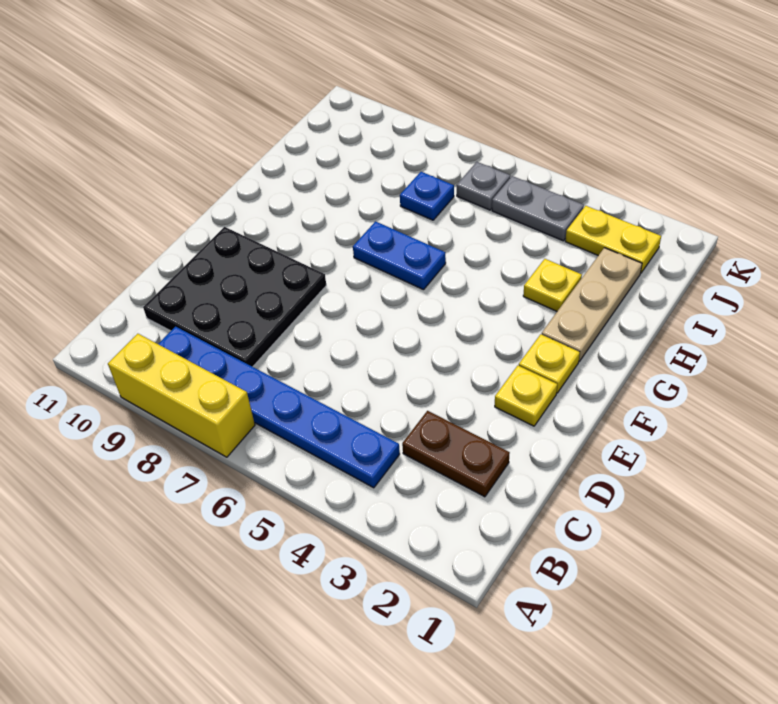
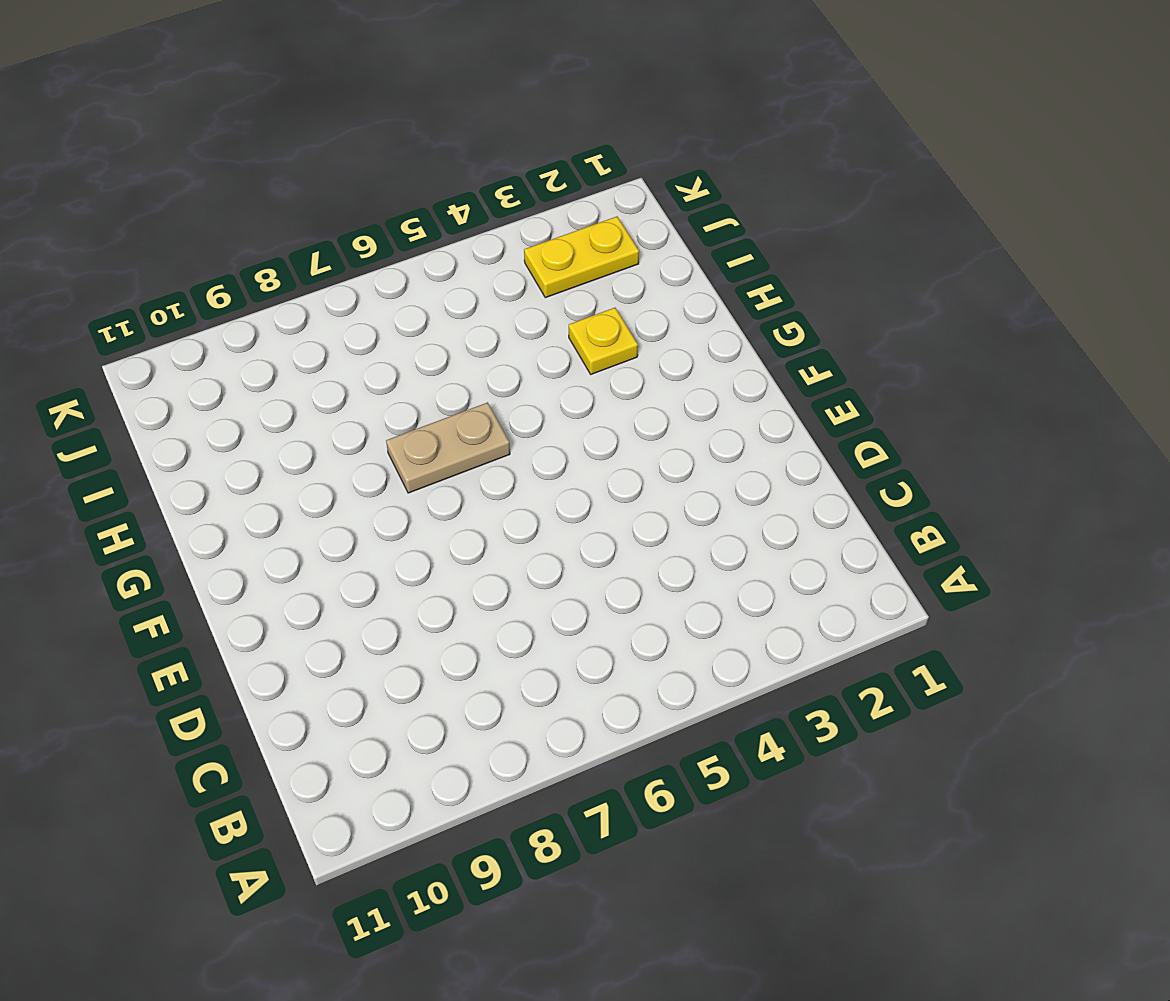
tan plate G6:G7 level 1 -> blue plate G6:G7 level 1
none -> yellow brick A7:A9 level 1
none -> blue plate B4:B9 level 1
none -> brown plate C2:C3 level 1

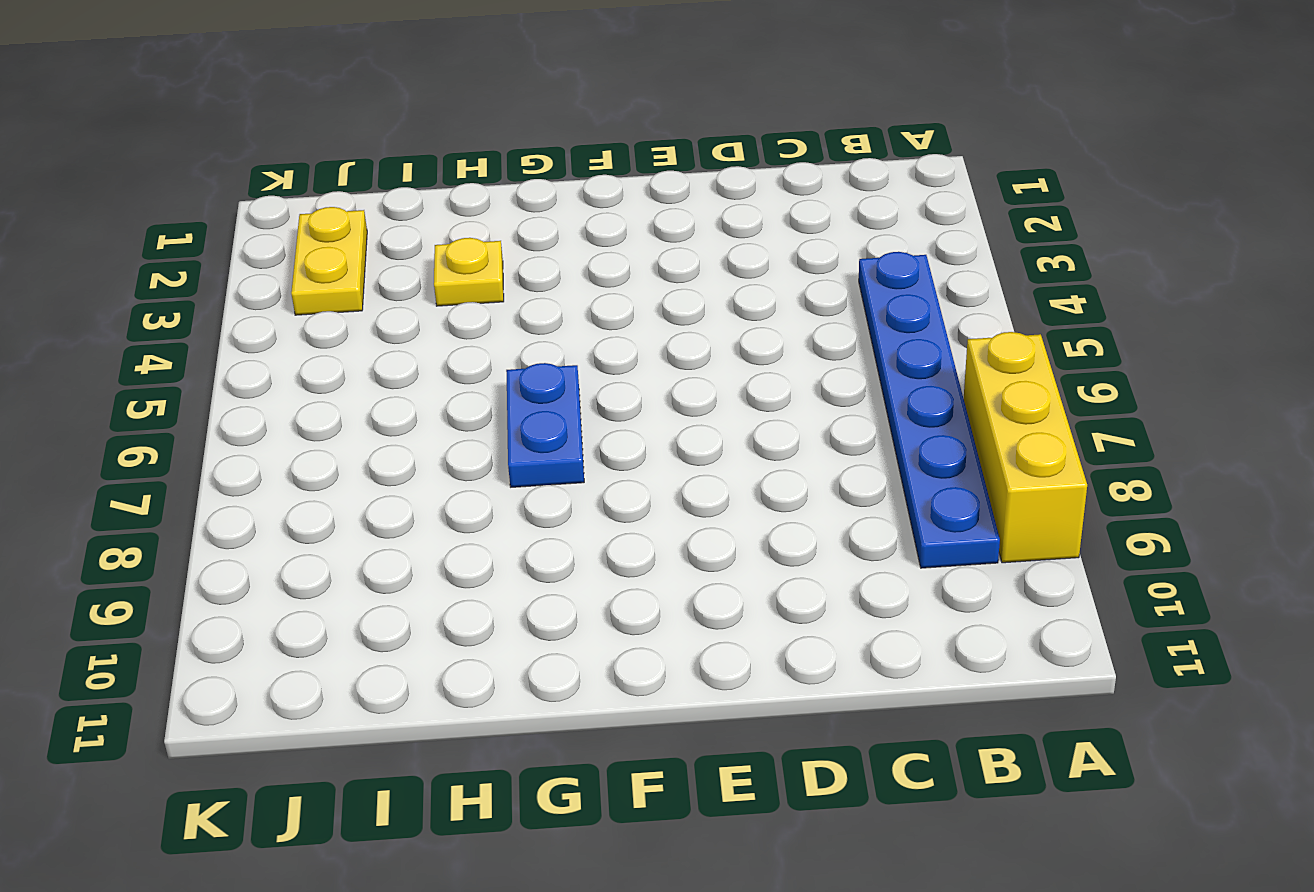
none -> brown plate C2:C3 level 1
none -> black plate C8:E10 level 1
none -> yellow plate E2 level 1

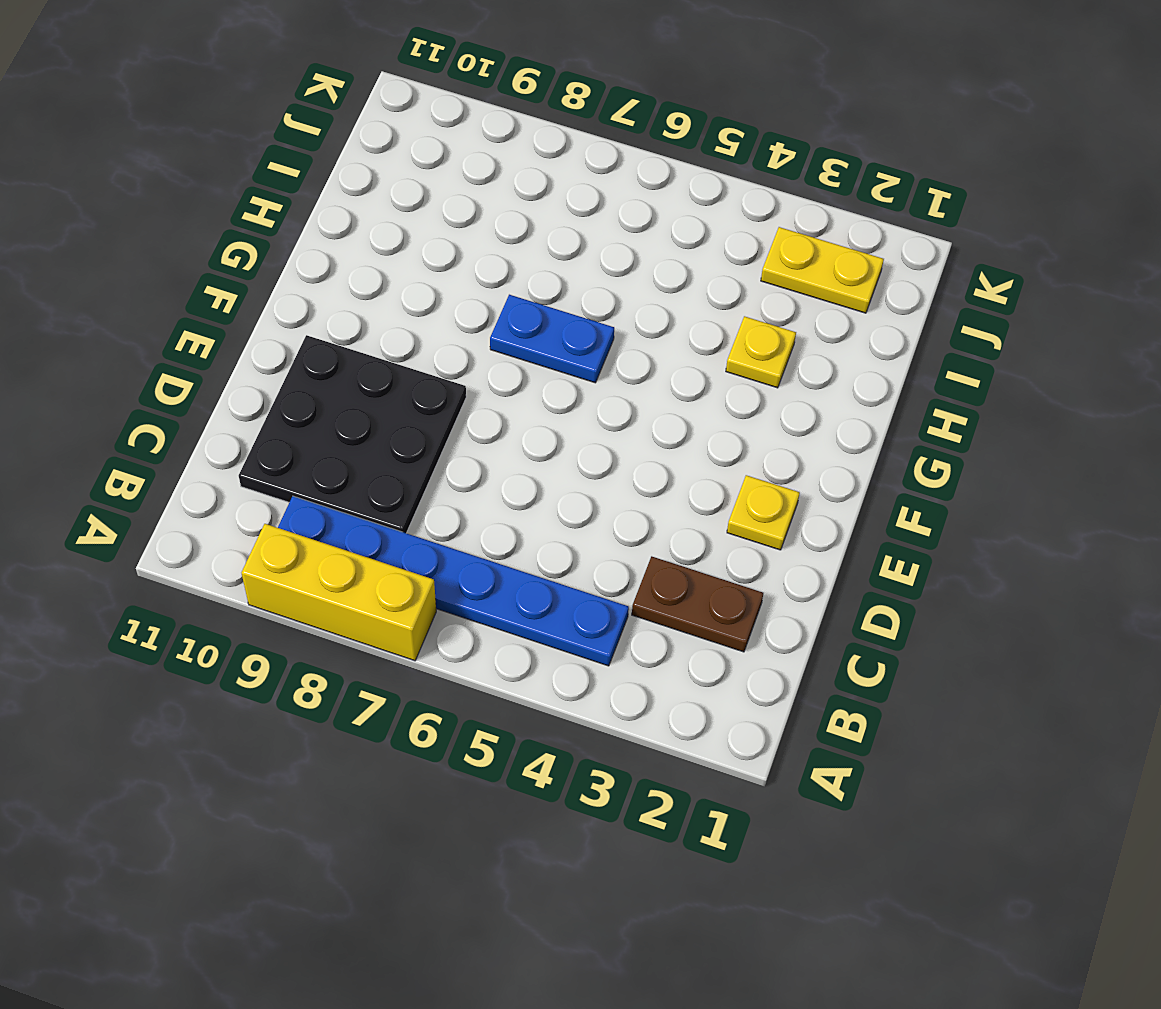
none -> yellow plate F2 level 1
none -> tan plate G2:I2 level 1
none -> blue plate I7 level 1

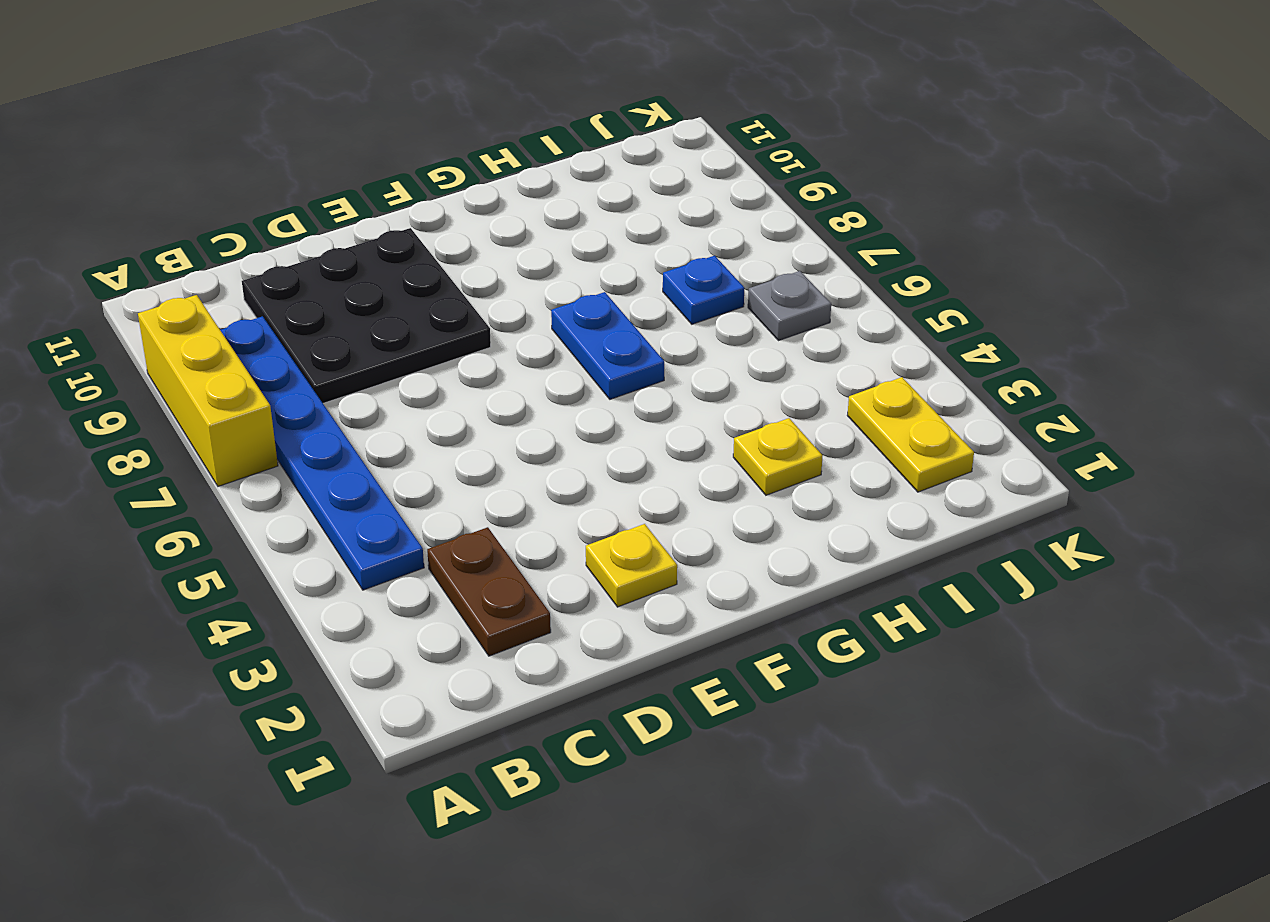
none -> yellow plate F2 level 1
none -> tan plate G2:I2 level 1
none -> grey plate J4:J5 level 1

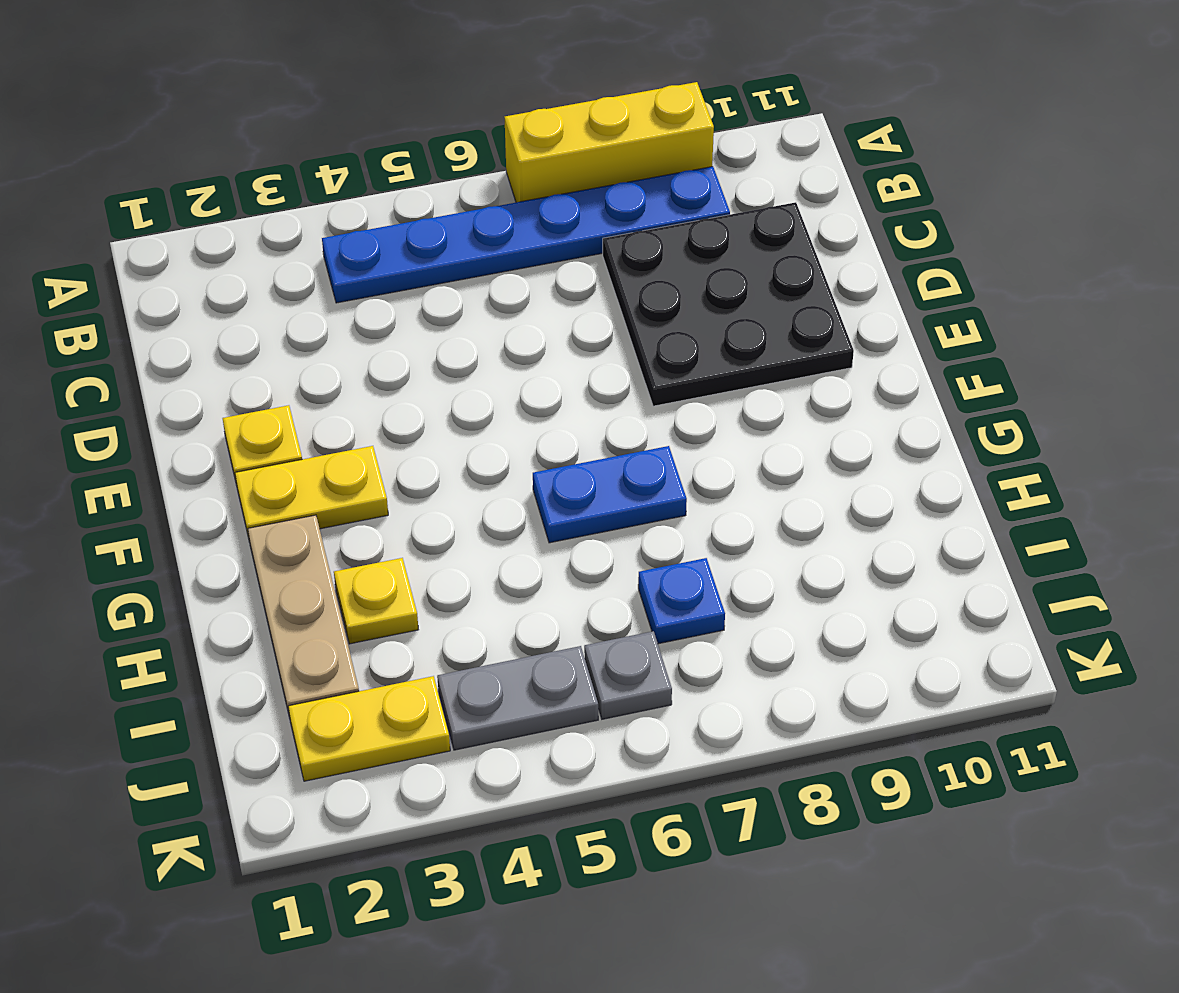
yellow plate F2:F3 level 1 -> yellow plate F2 level 1
none -> brown plate C2:C3 level 1

